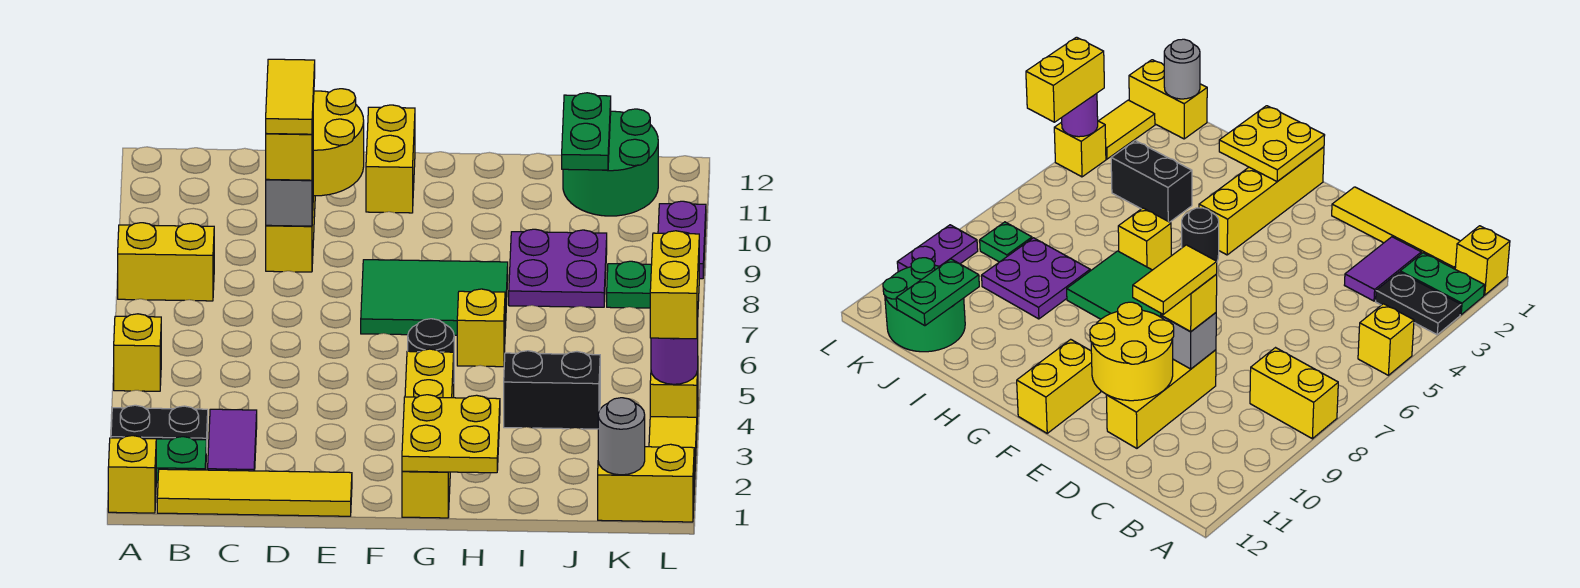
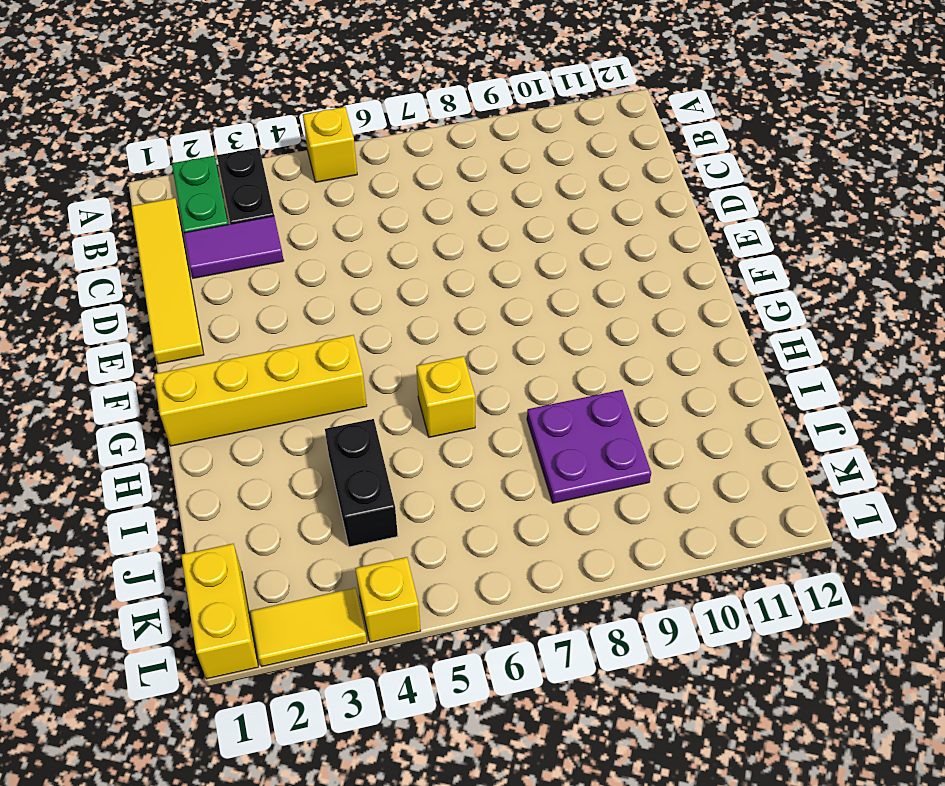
none -> yellow brick A1 level 1
none -> yellow brick A8:B8 level 1
none -> yellow brick D9:D11 level 1
none -> green tile F7:H8 level 1

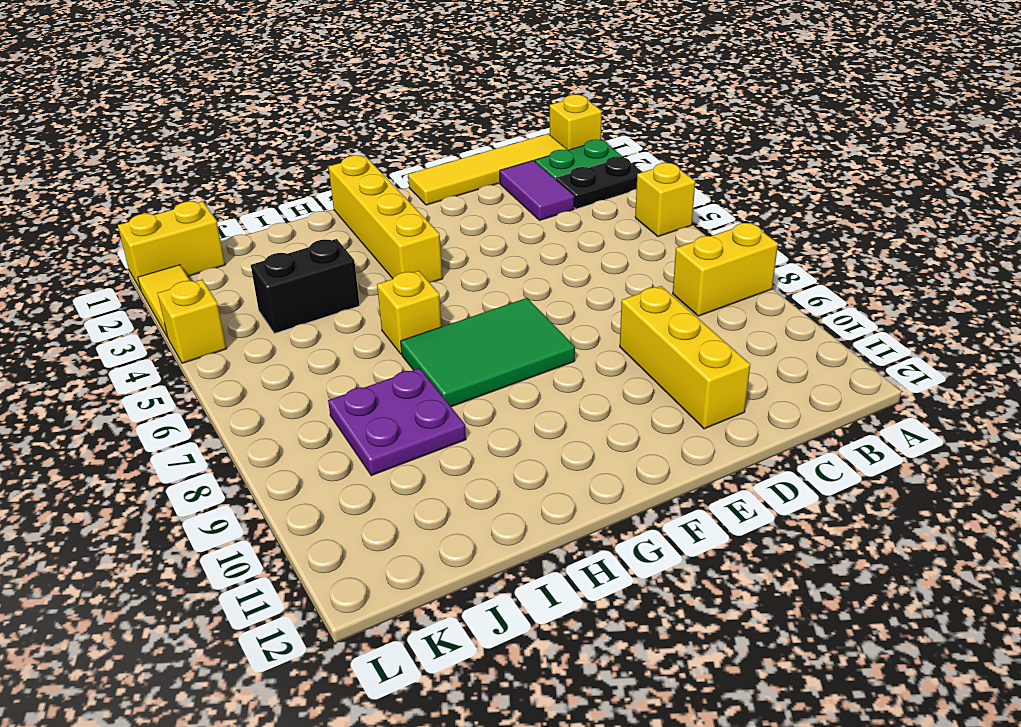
none -> yellow brick F11:F12 level 1
none -> black round brick G5 level 1
none -> green round brick J11:K12 level 1
none -> green plate K8 level 1

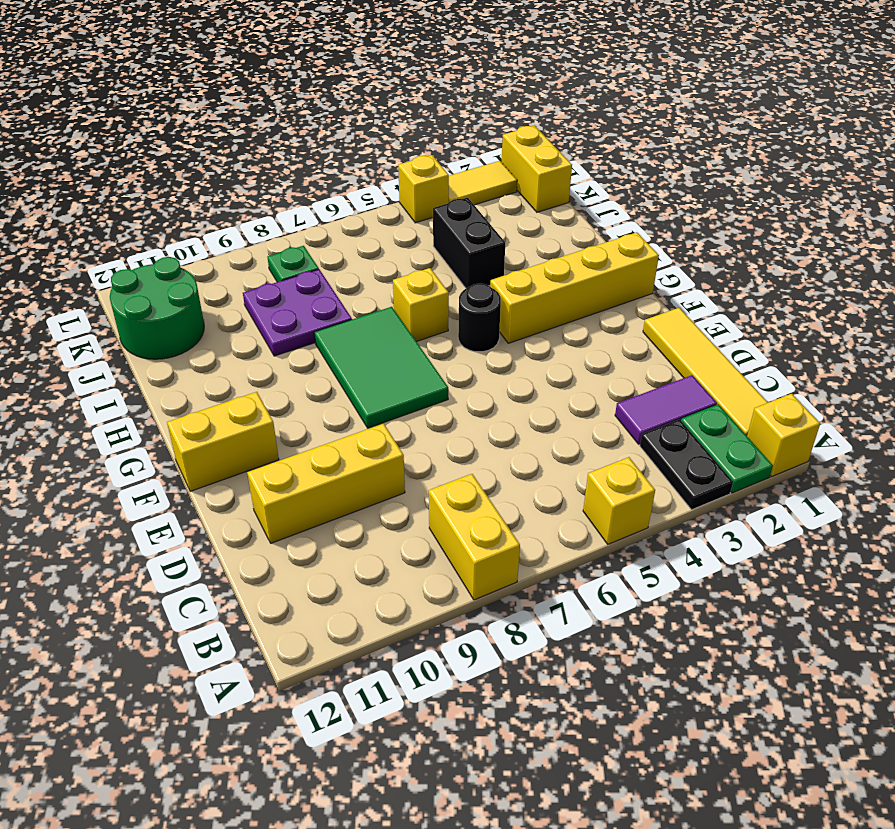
none -> purple plate L9:L10 level 1
none -> grey brick D9 level 2
none -> yellow round brick D10:E11 level 2
none -> yellow plate G1:H2 level 2

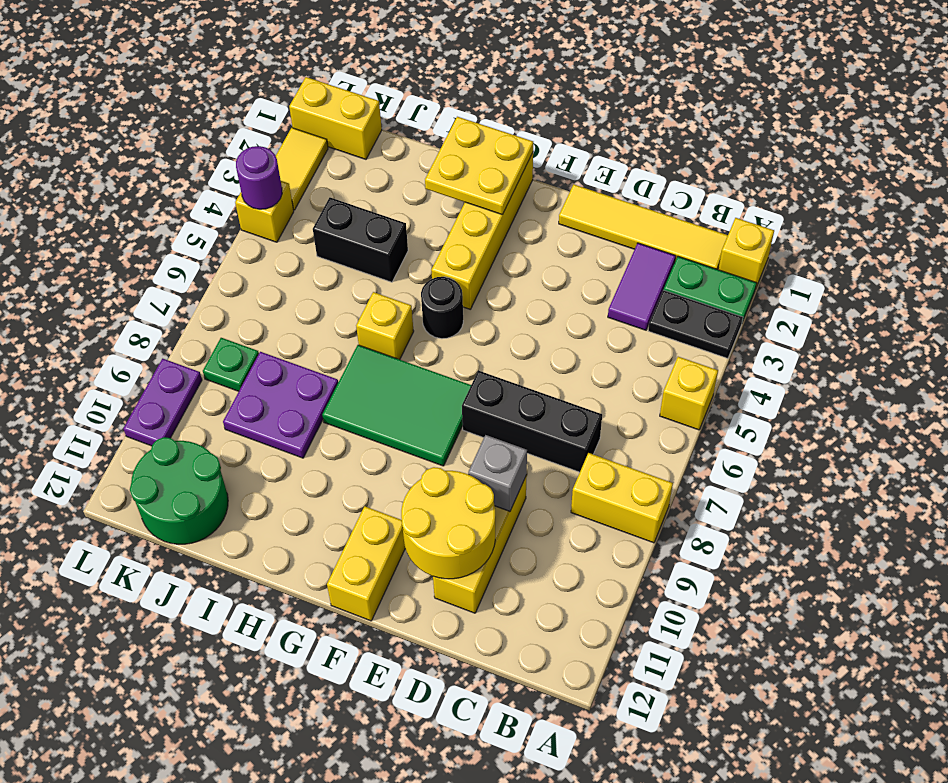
black brick C7:E7 level 1 -> none
none -> green plate J11:J12 level 2
none -> grey round brick K1 level 2
none -> yellow brick D9 level 3
none -> yellow brick L4:L5 level 3

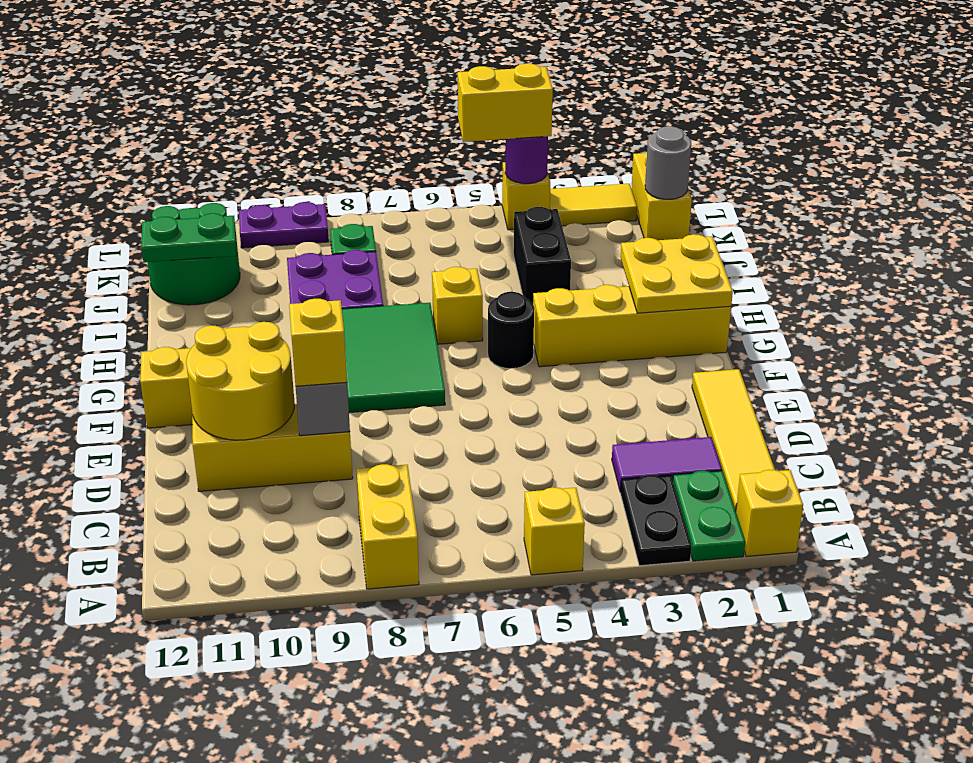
none -> yellow tile D9:D10 level 4

